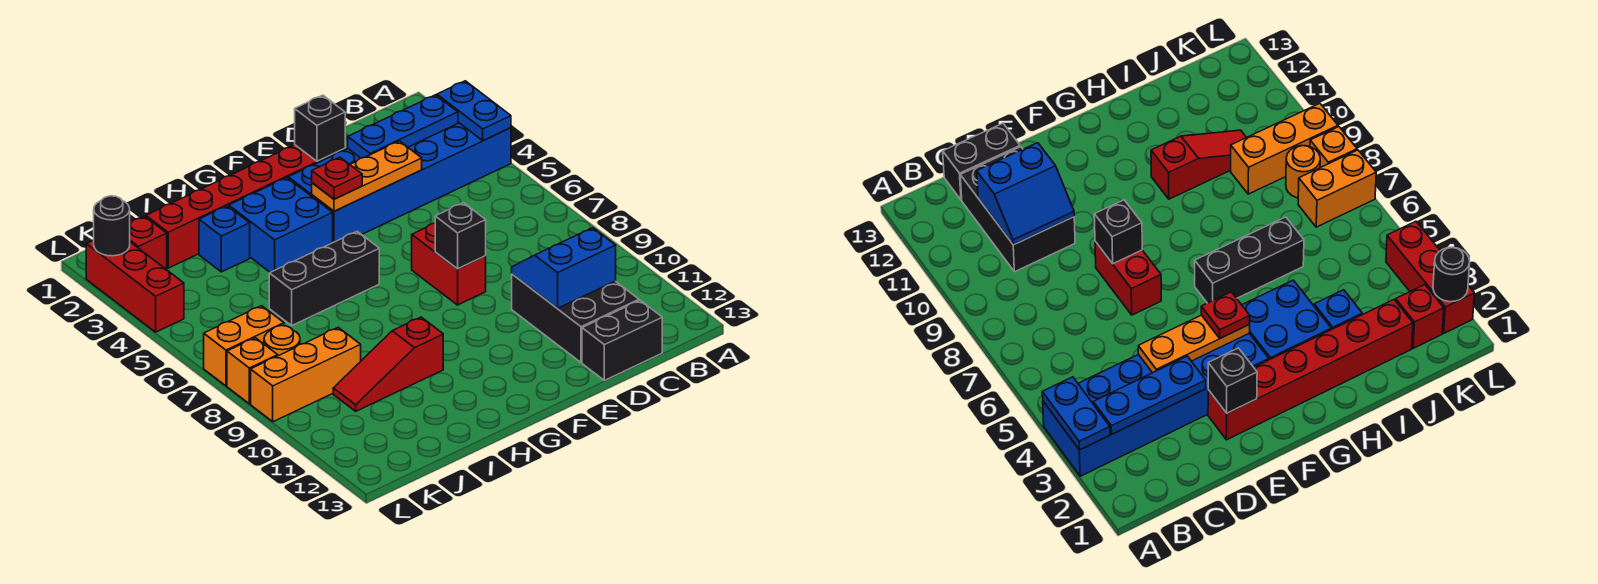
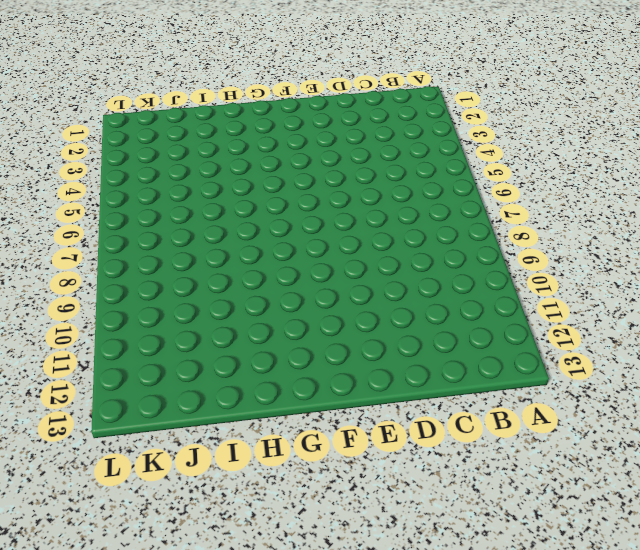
none -> blue brick A3:F4 level 1
none -> black brick C10:D12 level 1
none -> black brick C13:D13 level 1

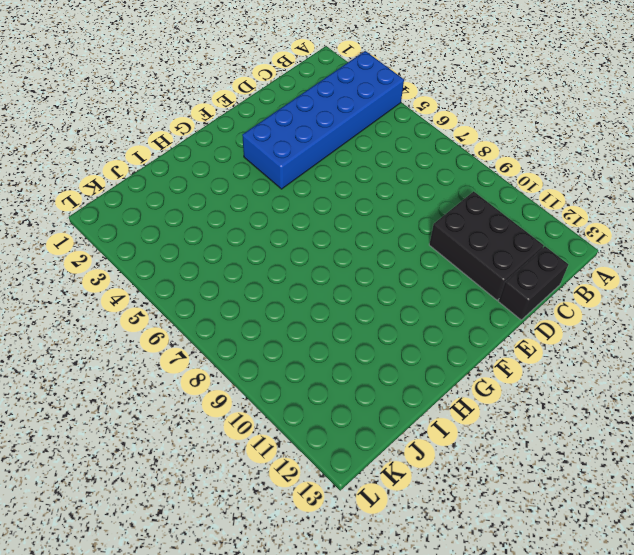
none -> red brick E2:J2 level 1
none -> red brick E7:E8 level 1
none -> blue brick G3:H4 level 1

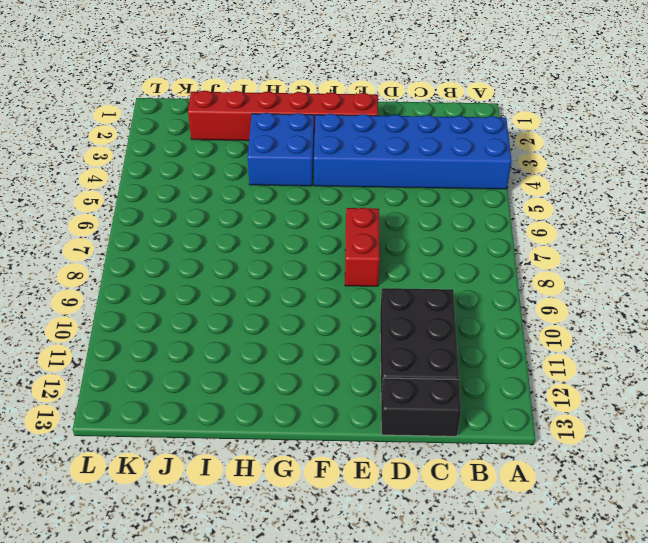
none -> black brick G6:I6 level 1
none -> red slope H10:J10 level 1 top H
none -> blue brick I3 level 1

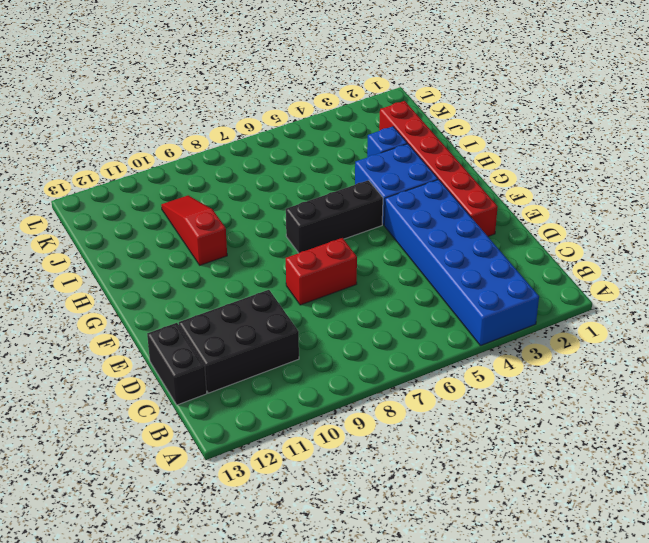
black brick G5:G7 level 1 -> black brick G6:I6 level 1
none -> orange brick J9:L9 level 1
none -> red brick K2 level 1
none -> orange brick K7:L7 level 1

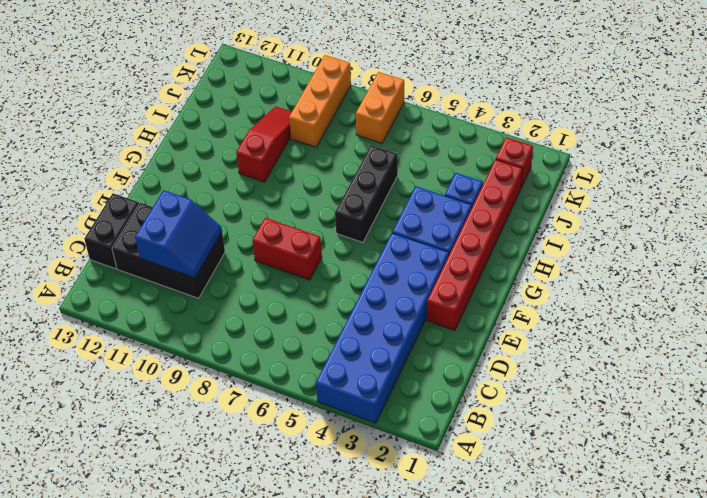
none -> orange round brick K8 level 1
none -> red brick L2:L4 level 1
none -> orange brick L8 level 1

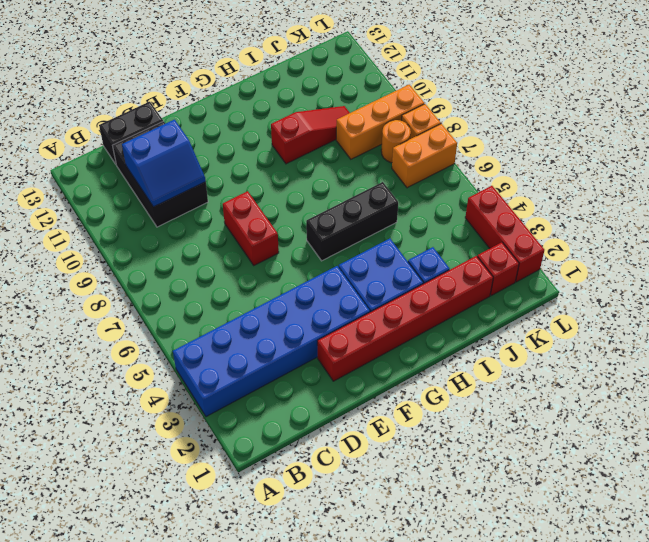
none -> blue plate A3:A4 level 2
none -> blue plate B3:D3 level 2
none -> orange plate D4:F4 level 2

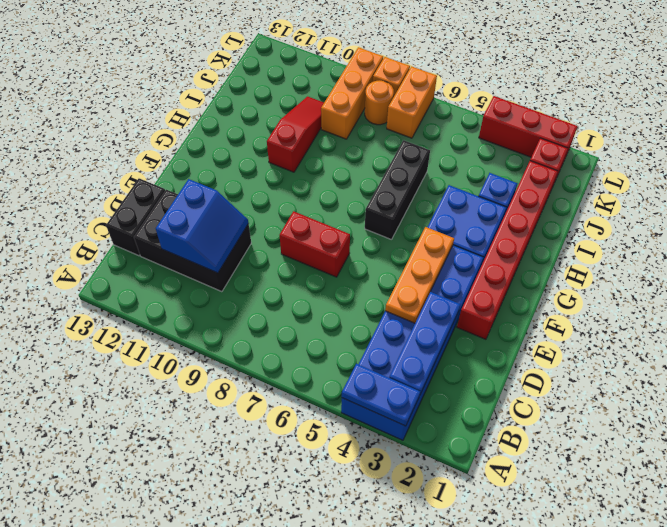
none -> black brick E2 level 2
none -> black brick E8 level 2
none -> black round brick L2 level 2

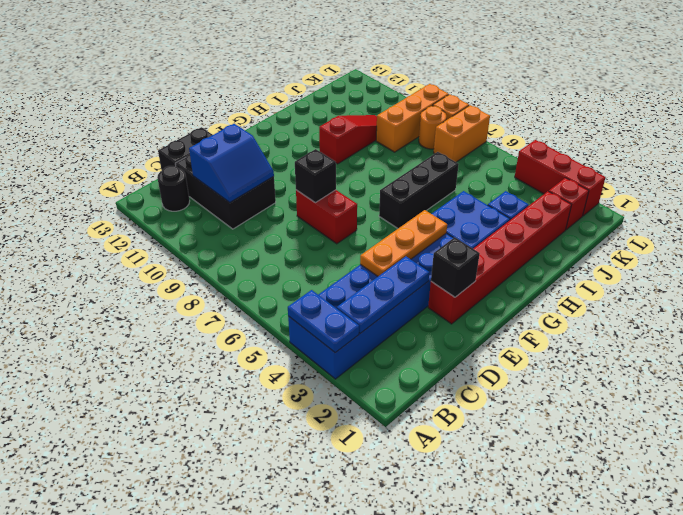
black round brick B12 level 1 -> black round brick L2 level 2
none -> red plate F4 level 3

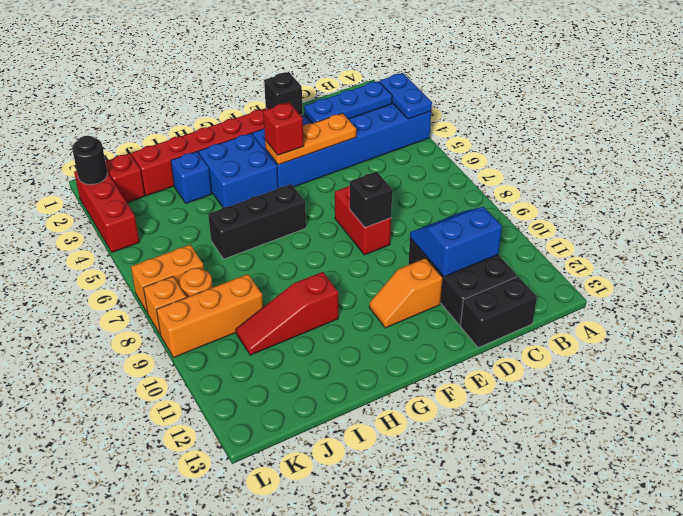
orange slope E11:F11 level 1 top E -> none
red brick F4 level 3 -> red plate F4 level 3

